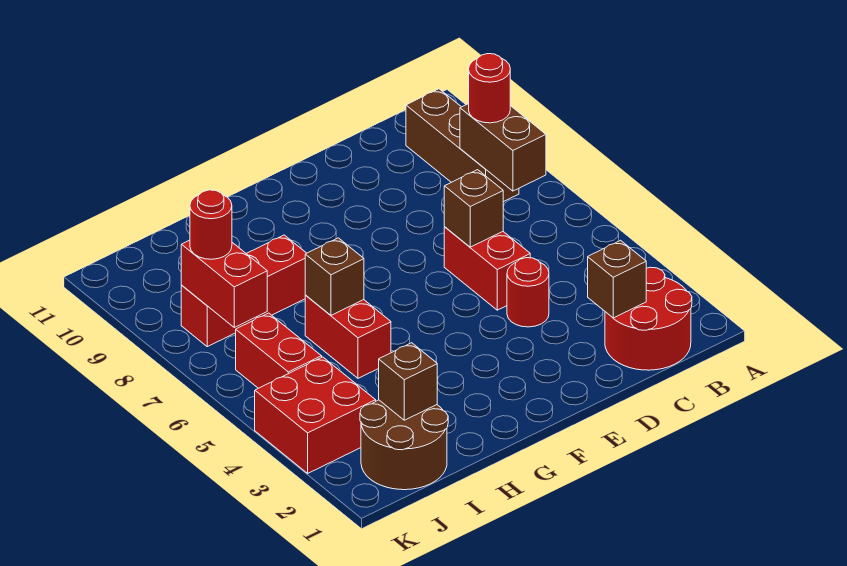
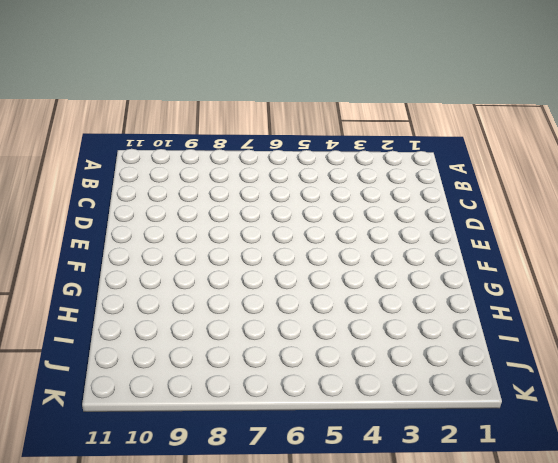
none -> red round brick B1:C2 level 1
none -> brown brick B8:B10 level 1
none -> red round brick D4 level 1

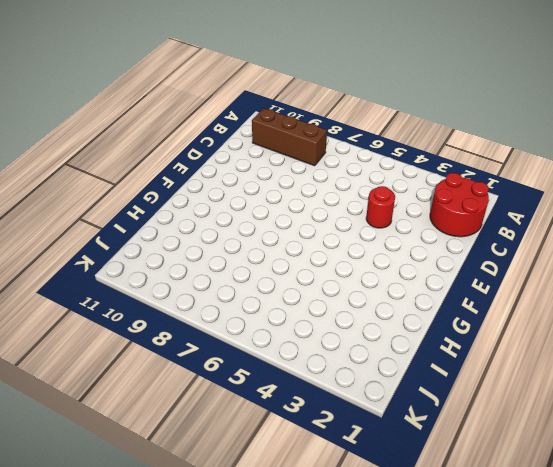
none -> red brick D5:D6 level 1
none -> red brick H5:H6 level 1
none -> red brick H8:J8 level 1

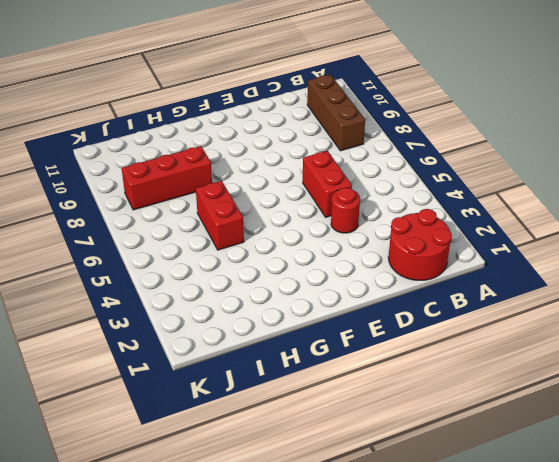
none -> brown round brick I1:J2 level 1
none -> red brick J3:K4 level 1
none -> red brick J5:J6 level 1

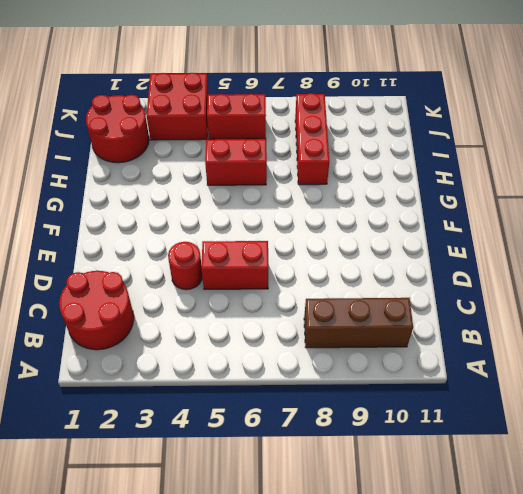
red round brick I1:J2 level 1 -> brown round brick I1:J2 level 1
none -> brown brick B7:B8 level 2
none -> brown brick C2 level 2
none -> brown brick D6 level 2

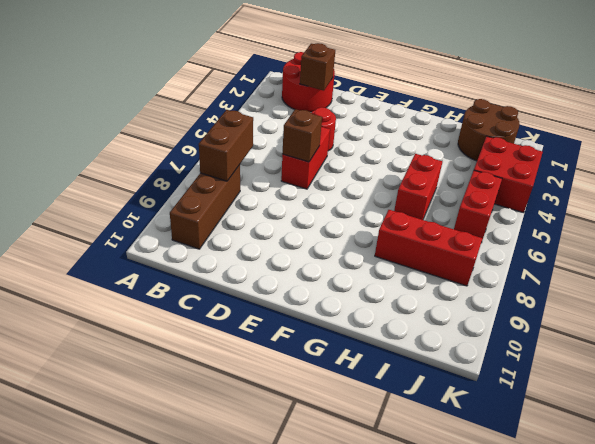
none -> brown brick H6 level 2
none -> brown brick I2 level 2
none -> red brick J7:J8 level 2

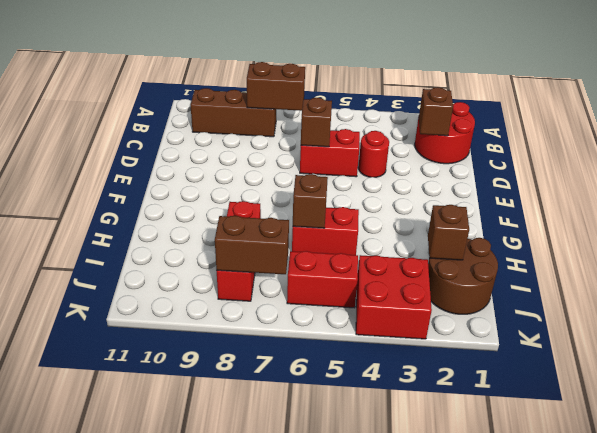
brown brick J7:J8 level 2 -> red brick J7:J8 level 2
none -> red round brick B8 level 3
none -> red round brick J8 level 3

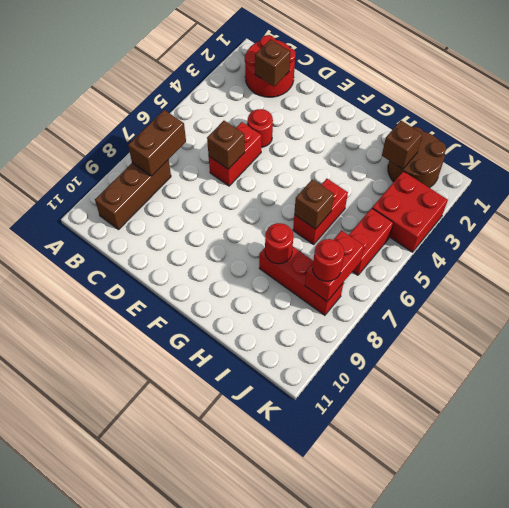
red round brick H8 level 2 -> red round brick B8 level 3

